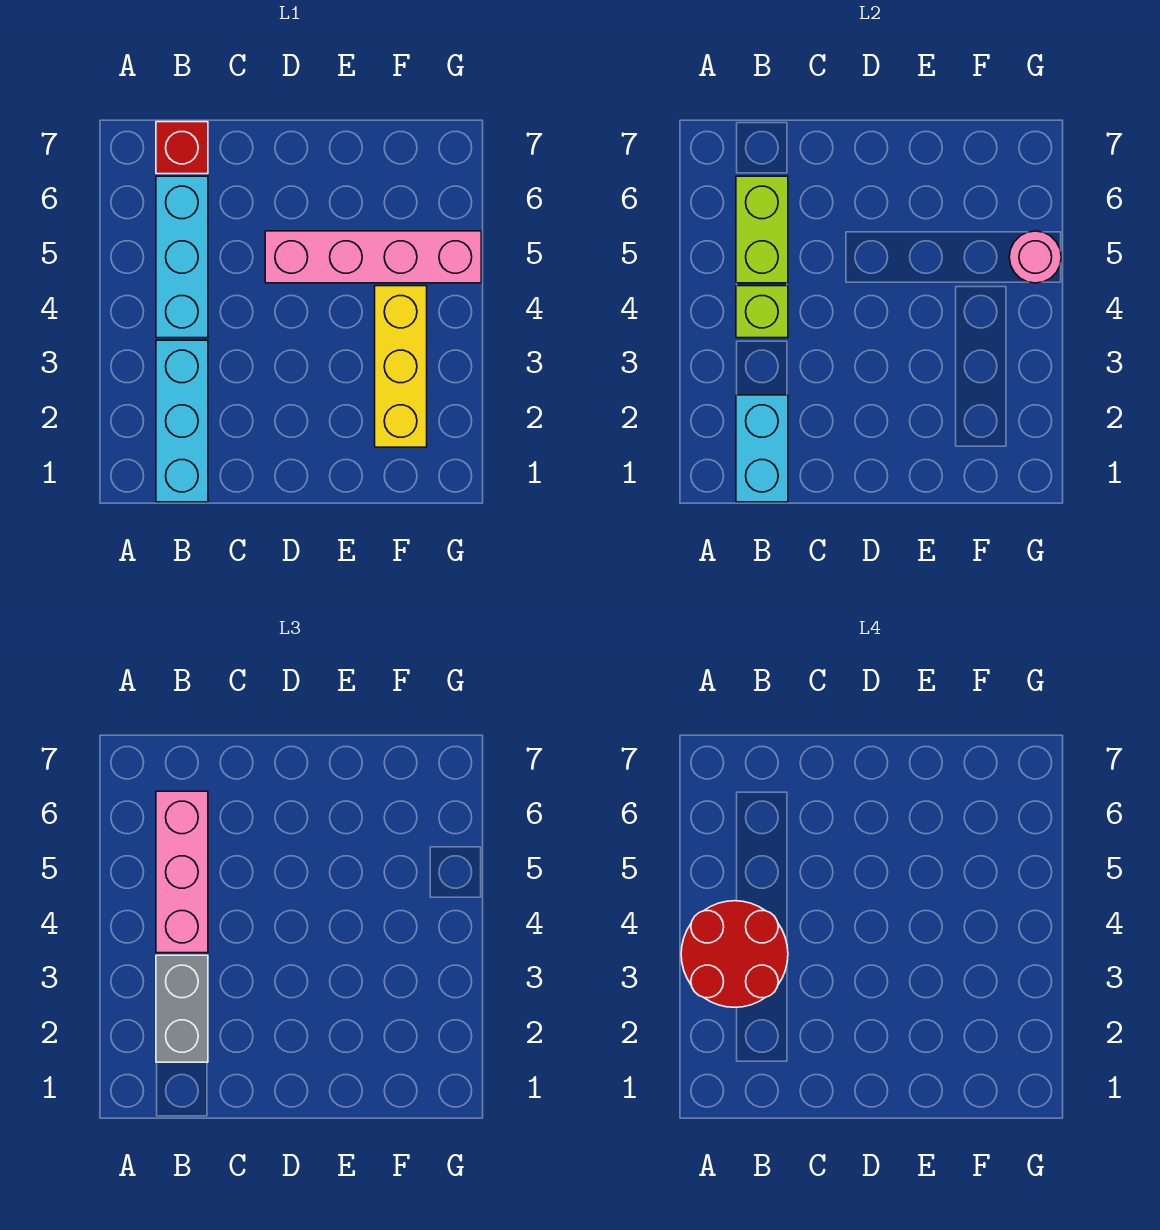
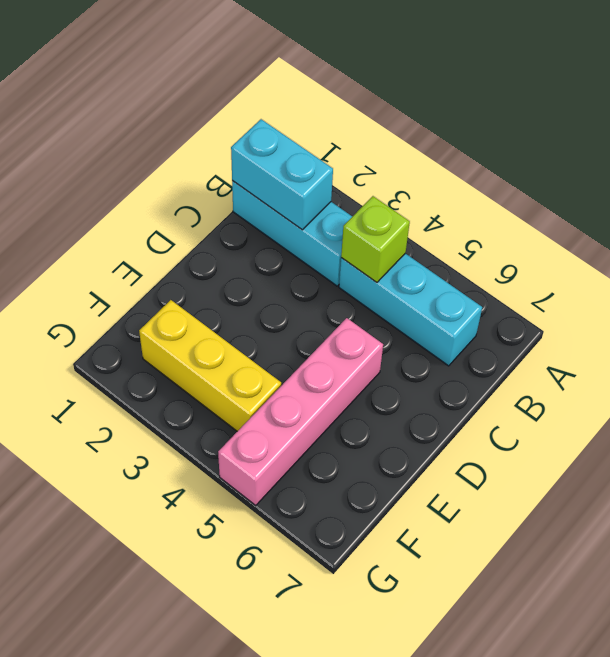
none -> red brick B7 level 1
none -> lime brick B5:B6 level 2
none -> pink round brick G5 level 2

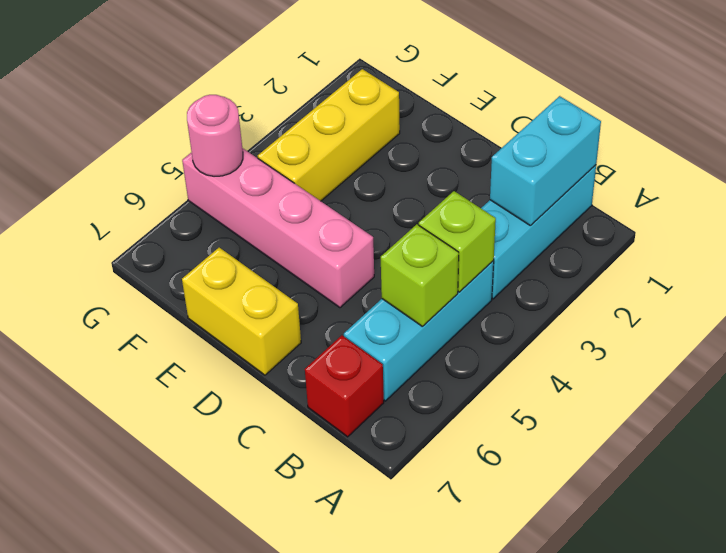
lime brick B5 level 2 -> lime brick B5:B6 level 2
yellow brick D7:E7 level 1 -> none
none -> grey brick B2:B3 level 3
none -> pink brick B4:B6 level 3
none -> red round brick A3:B4 level 4

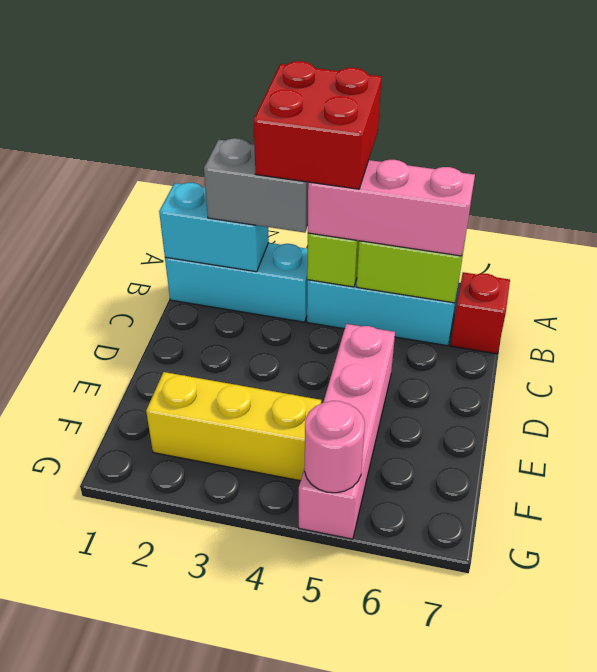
red brick A3:B4 level 4 -> red round brick A3:B4 level 4

